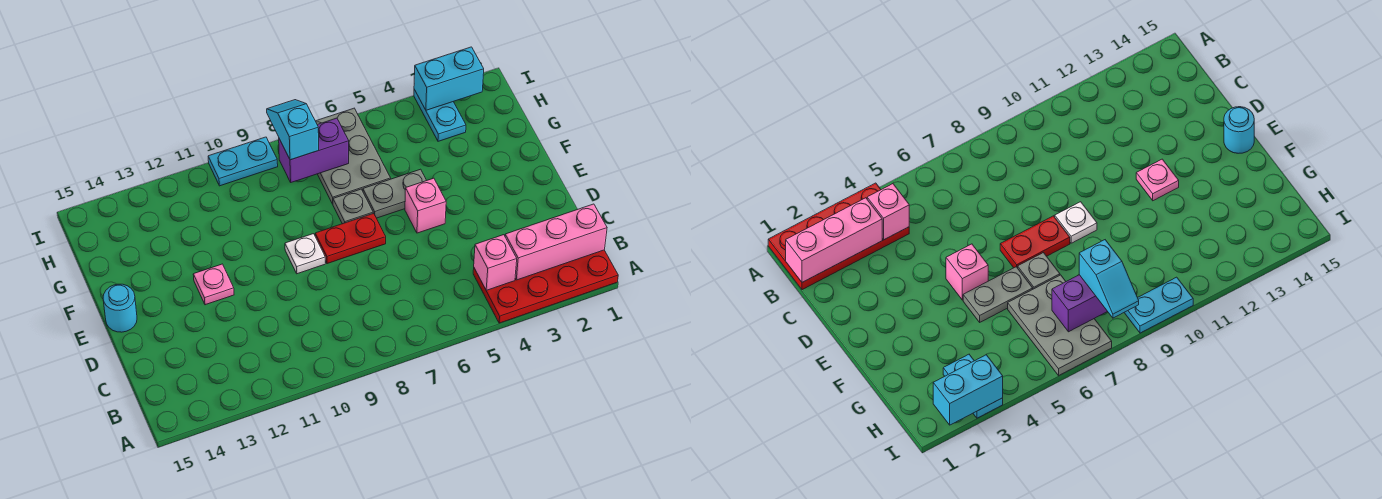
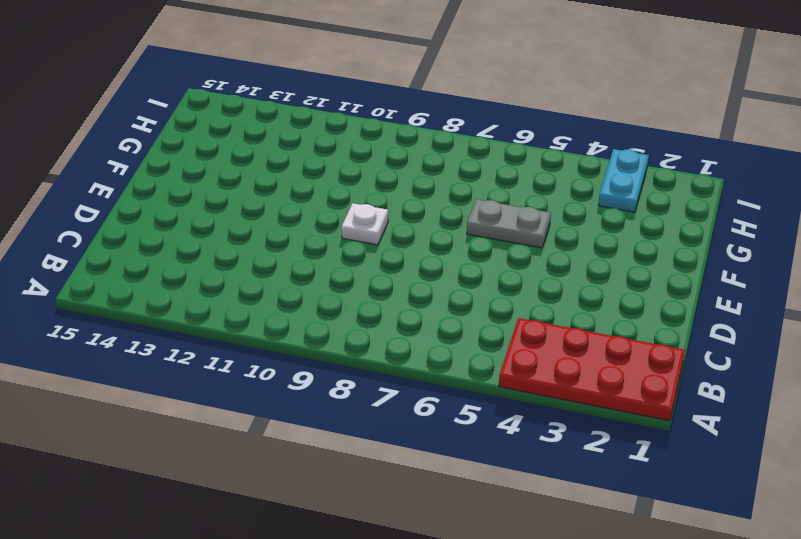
none -> pink brick E5 level 1
none -> red plate E7:E8 level 1
none -> pink plate E12 level 1

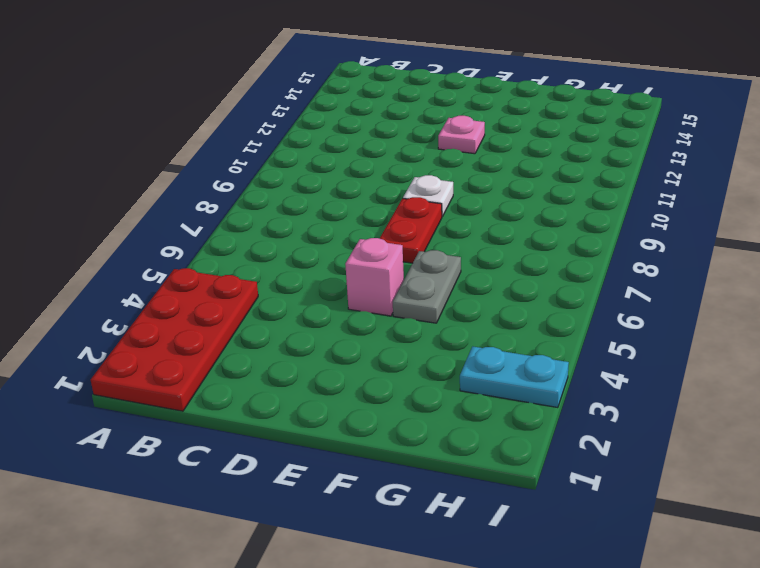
none -> cyan round brick E15 level 1
none -> grey plate F7 level 1
none -> grey plate G6:I7 level 1

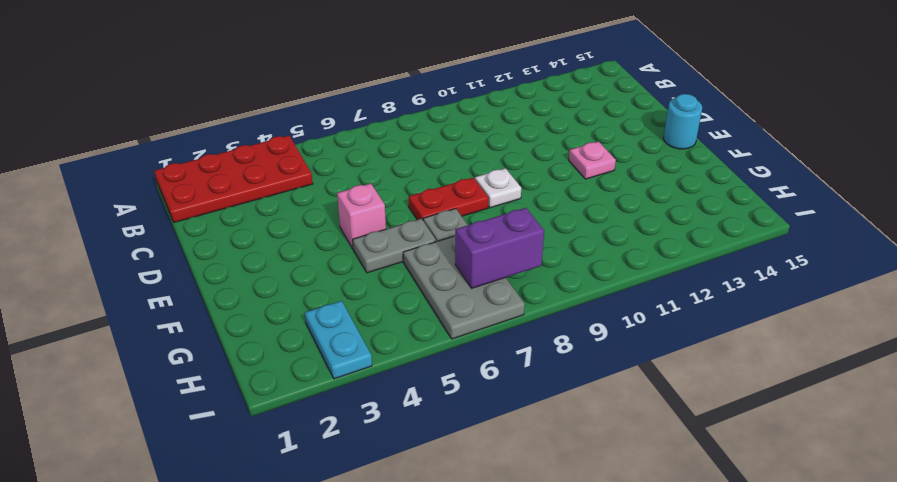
none -> cyan plate I9:I10 level 1
none -> pink brick B1:B3 level 2
none -> pink brick B4 level 2

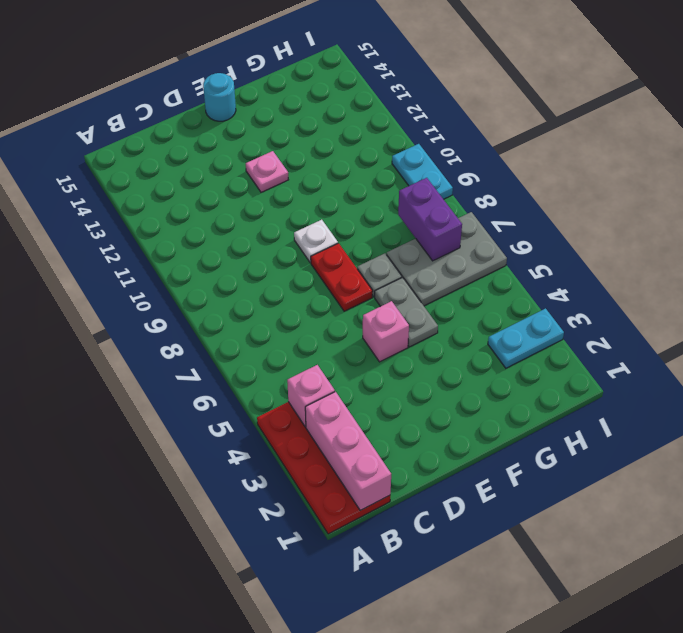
none -> cyan brick I2:I3 level 2
none -> cyan slope H8:I8 level 3 top H

